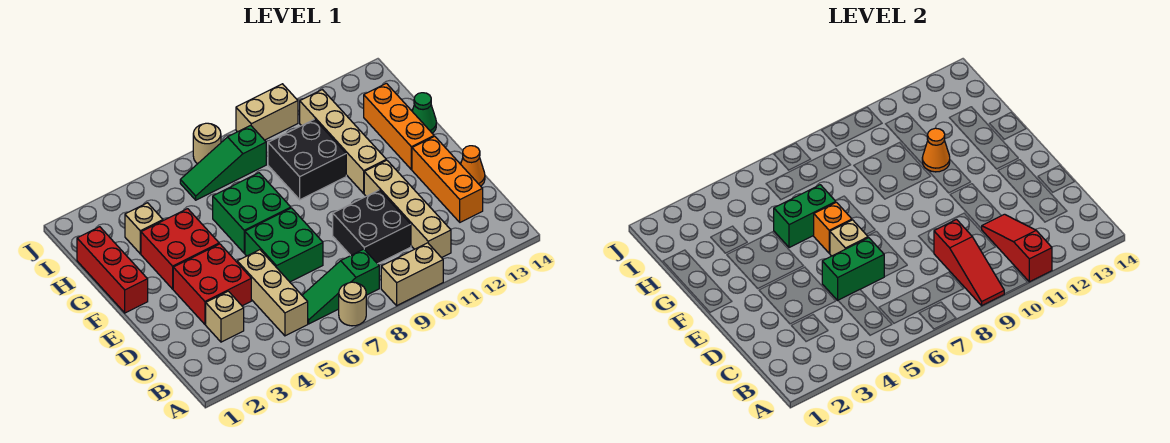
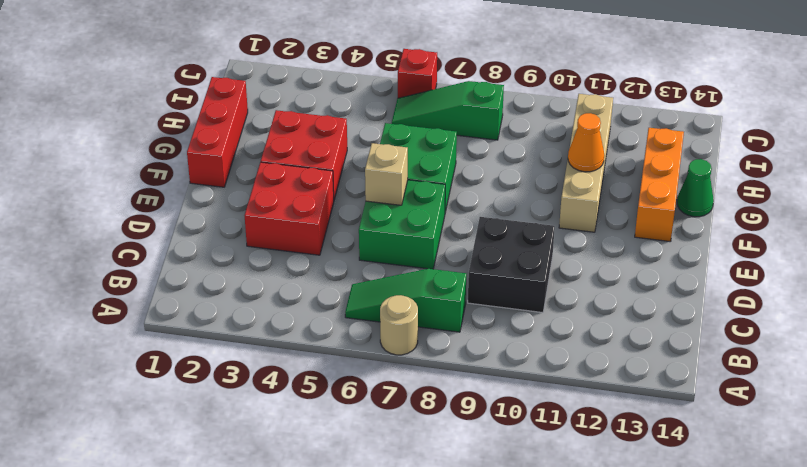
red brick J6 level 1 -> none
none -> tan brick A9:A10 level 1
none -> tan brick B5:D5 level 1
none -> tan brick B11:E11 level 1

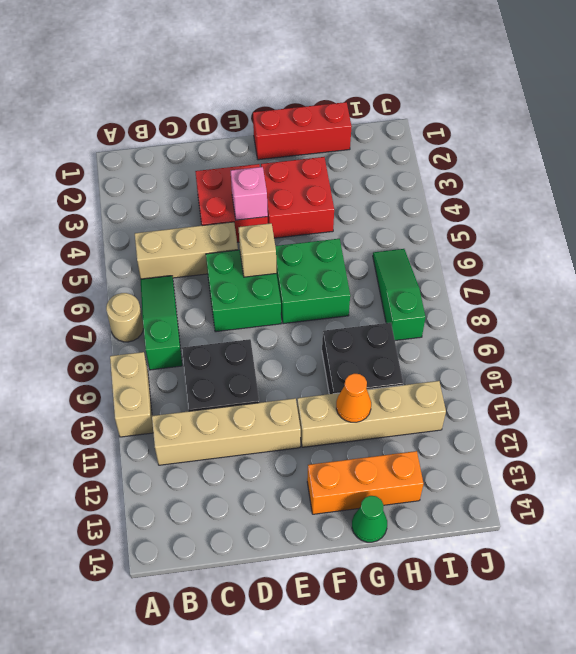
pink brick E4 level 2 -> none
none -> tan brick C3 level 1
none -> orange brick C13:E13 level 1
none -> orange cone D14 level 1

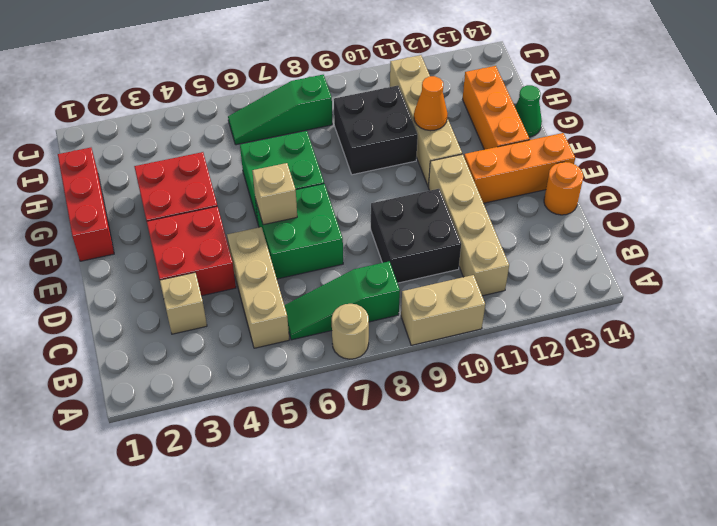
orange round brick D14 level 1 -> orange cone D14 level 1
orange brick E12:E14 level 1 -> orange brick C13:E13 level 1
none -> tan brick H3 level 1
none -> tan round brick J7 level 1
none -> tan brick J9:J10 level 1

